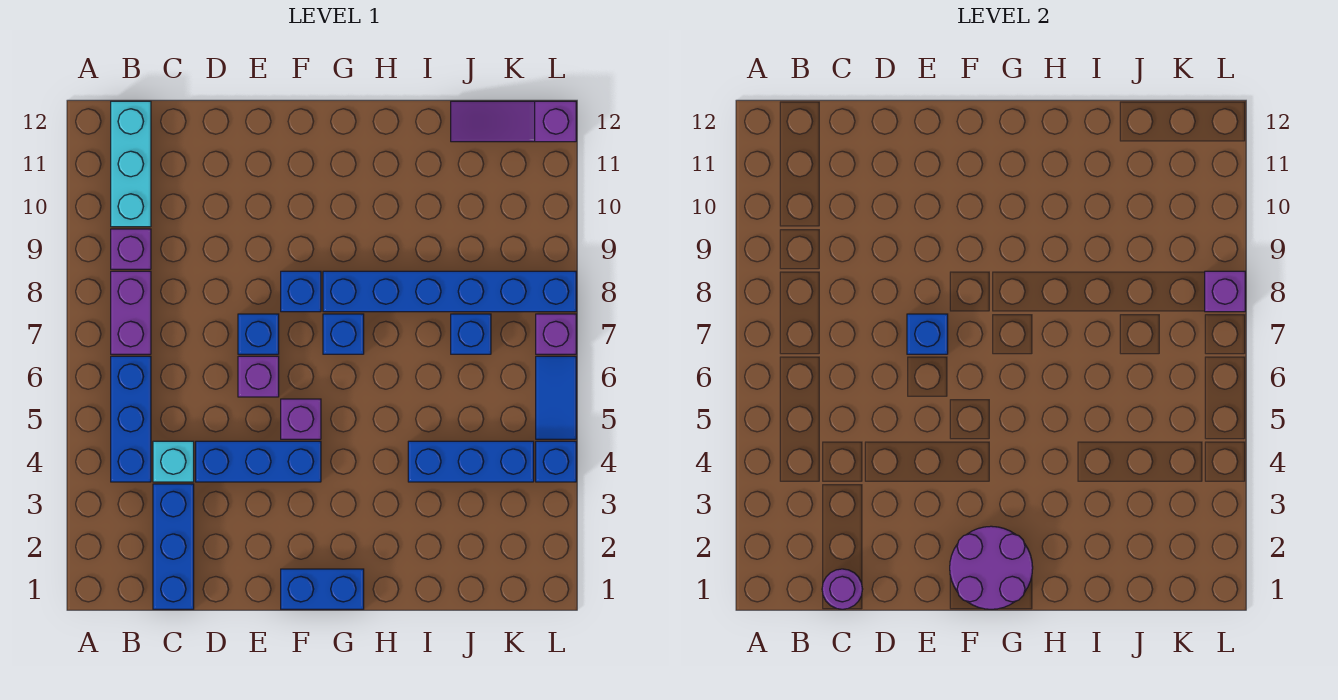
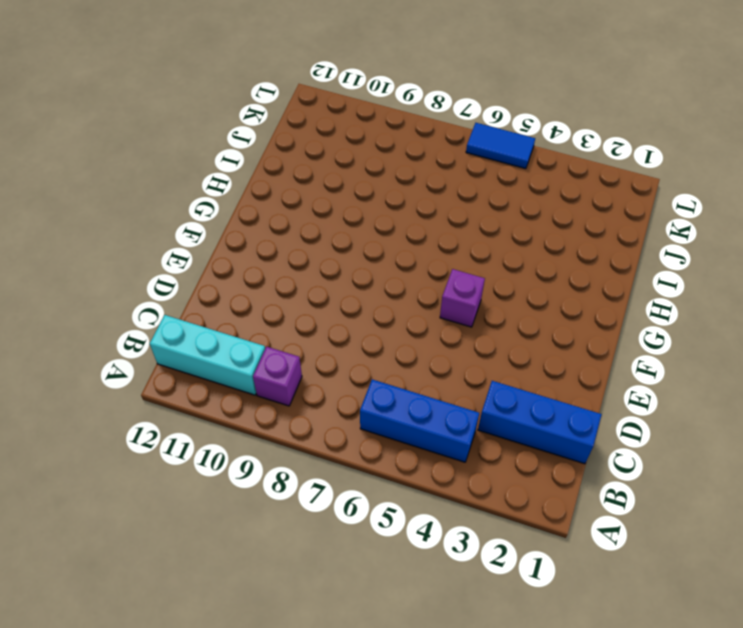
none -> purple brick B7:B8 level 1
none -> cyan brick C4 level 1
none -> blue brick D4:F4 level 1

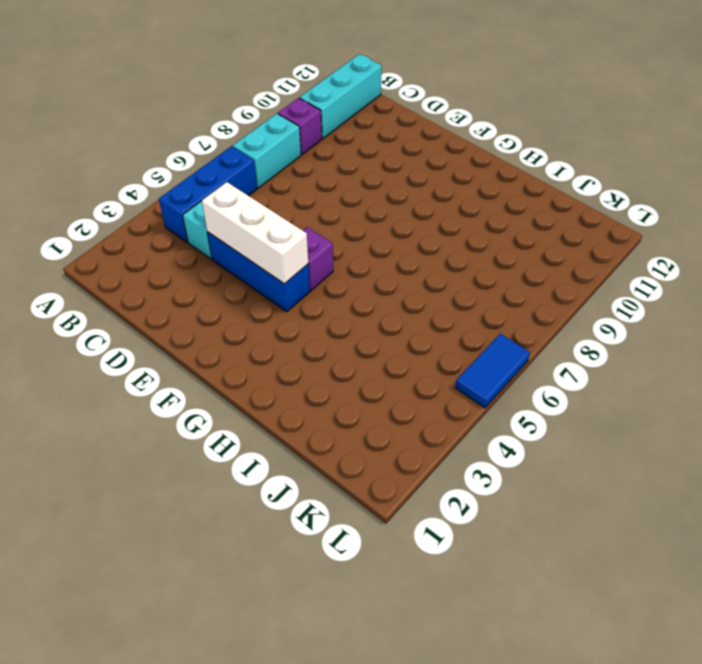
cyan brick B7:B8 level 1 -> purple brick B7:B8 level 1
white brick D4:F4 level 2 -> none
none -> blue brick C1:C3 level 1
none -> purple brick E6 level 1
none -> blue brick E7 level 1

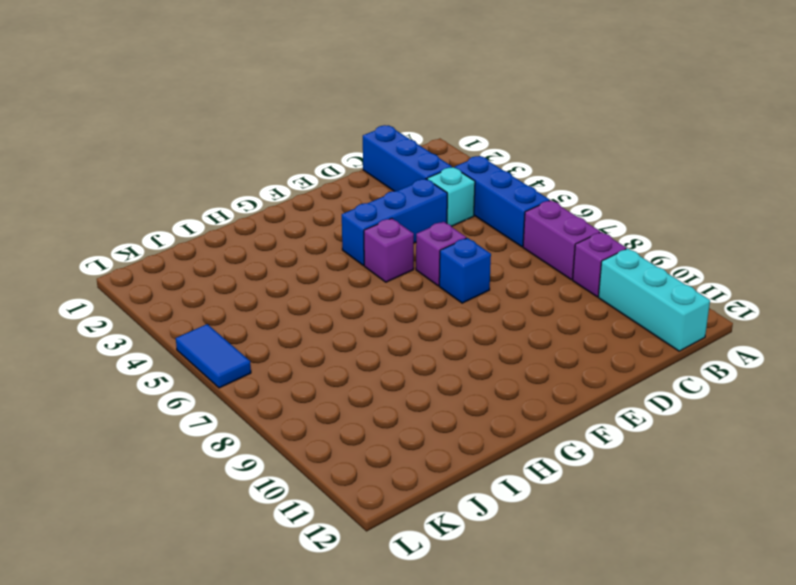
none -> blue brick F1:G1 level 1
none -> blue brick F8 level 1
none -> blue brick G7 level 1

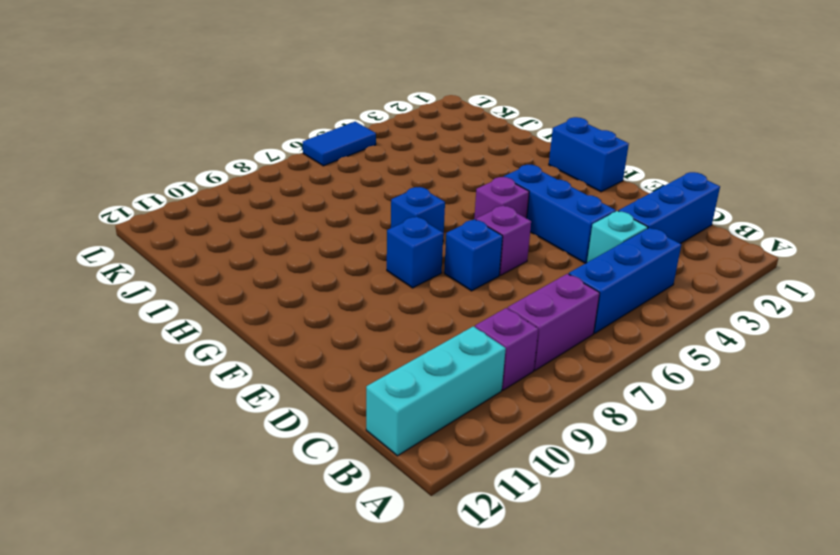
none -> blue brick G8:L8 level 1
none -> blue brick I4:K4 level 1
none -> blue brick J7 level 1

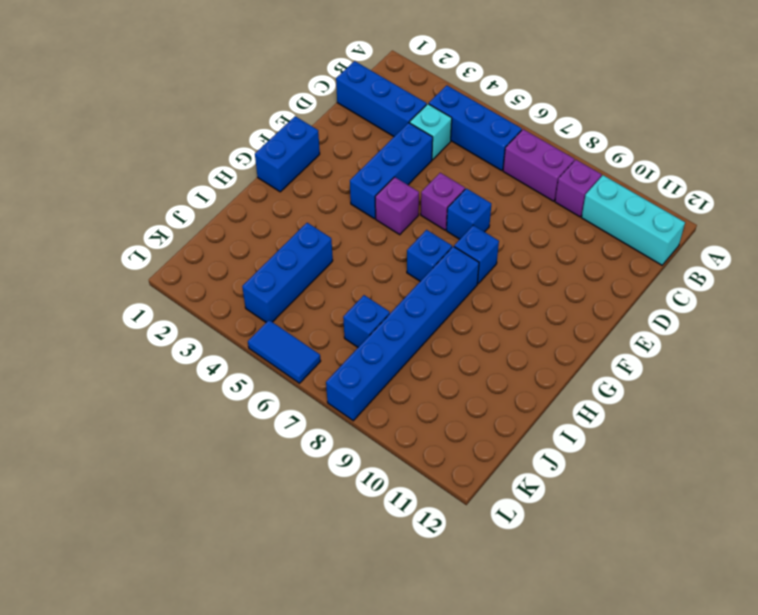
none -> purple slope J12:L12 level 1 top L
none -> blue brick L4 level 1
none -> purple brick L7 level 1

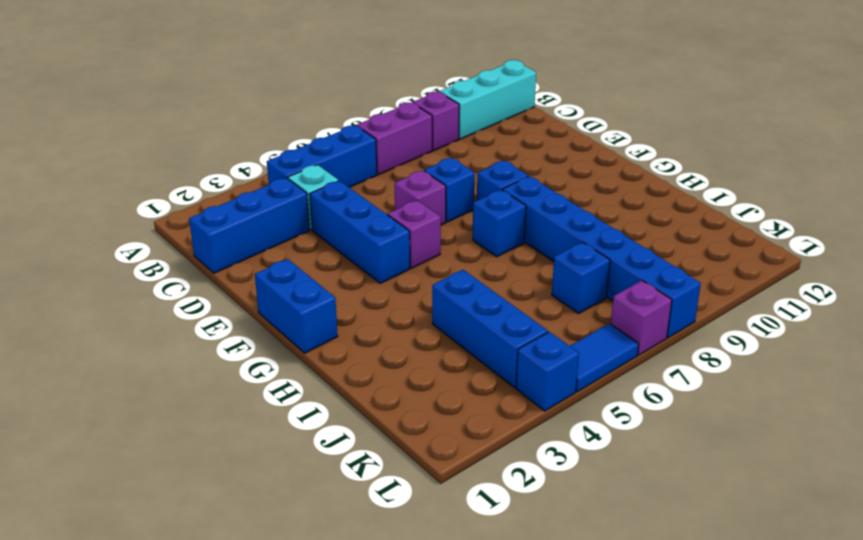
none -> purple slope J12:L12 level 1 top L
none -> purple round brick C1 level 2
none -> blue brick E7 level 2

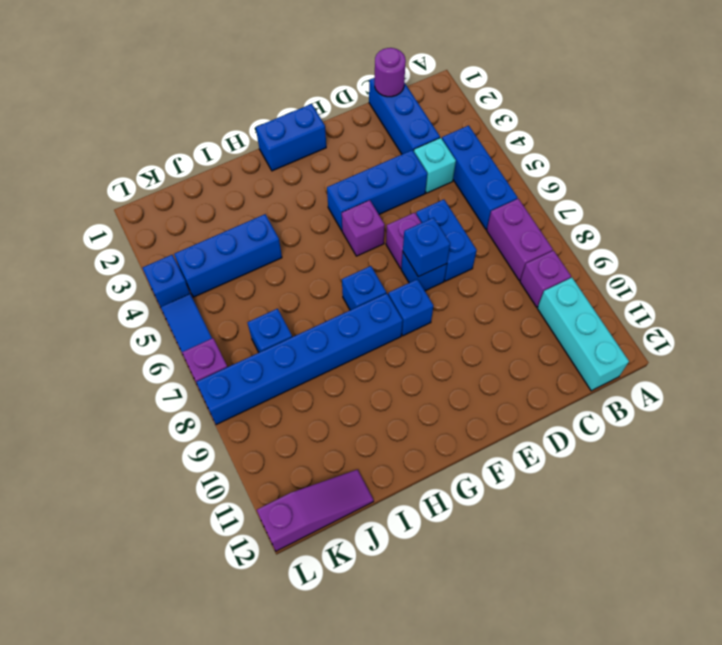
blue brick D6:D7 level 1 -> none
none -> purple round brick F1:G2 level 2
none -> purple brick L8 level 2

